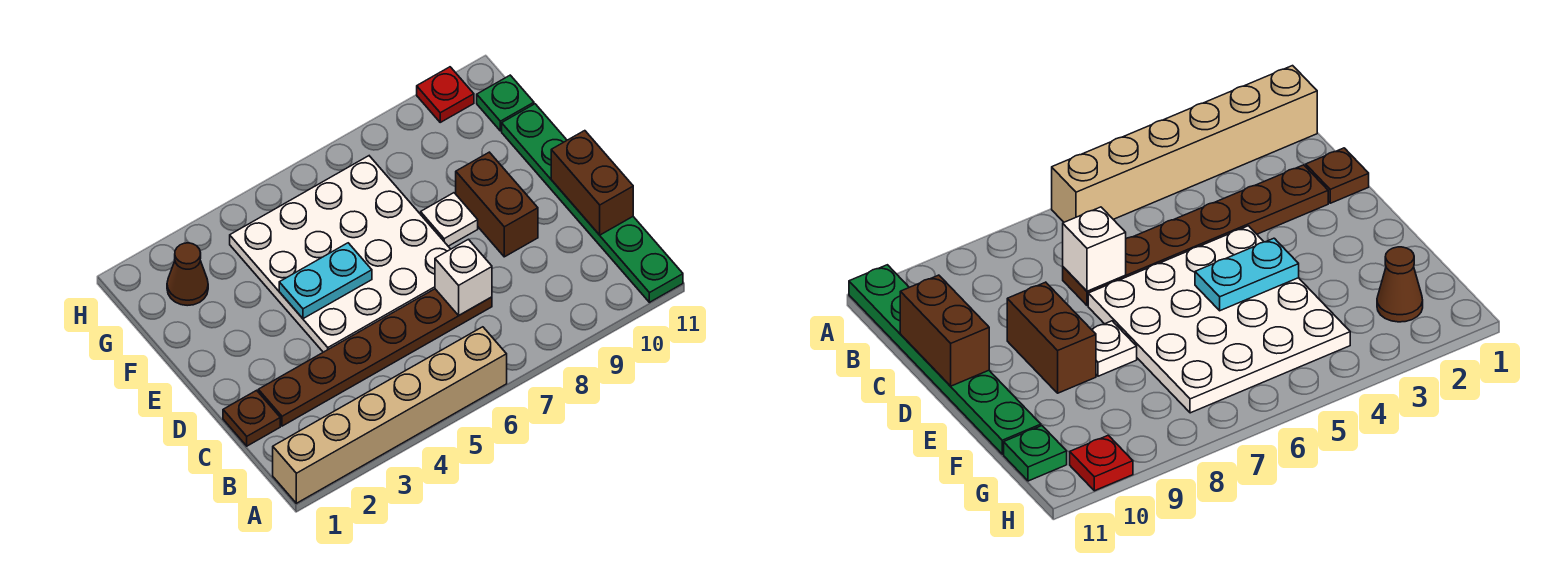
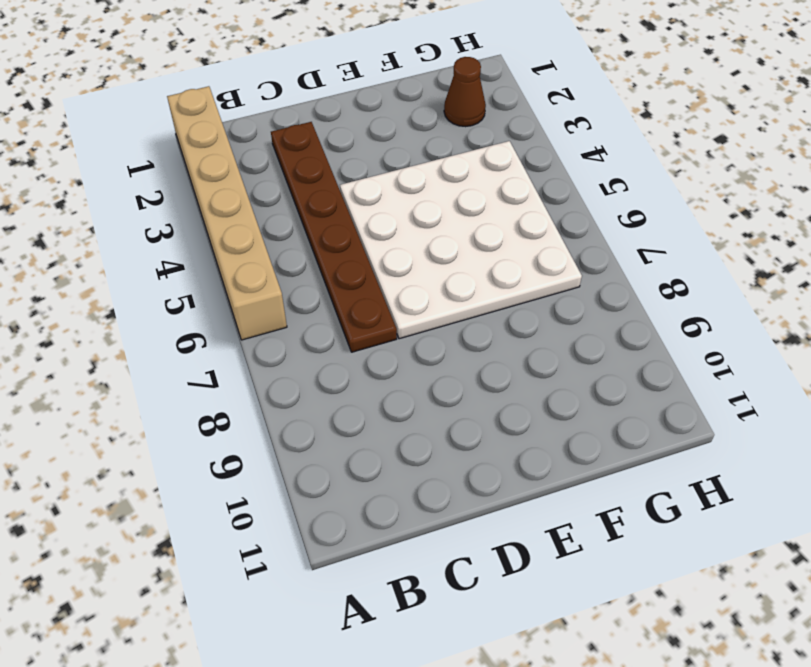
none -> green plate A11:F11 level 1
none -> brown plate C1 level 1
none -> brown brick D9:E9 level 1

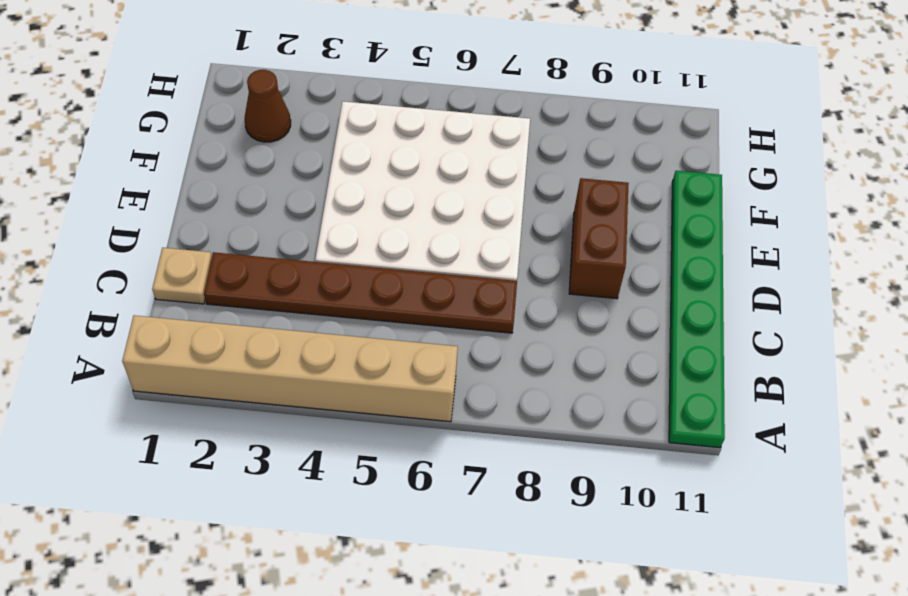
tan plate C1 level 1 -> brown plate C1 level 1
none -> white plate E8 level 1
none -> green plate G11 level 1
none -> red plate H10 level 1

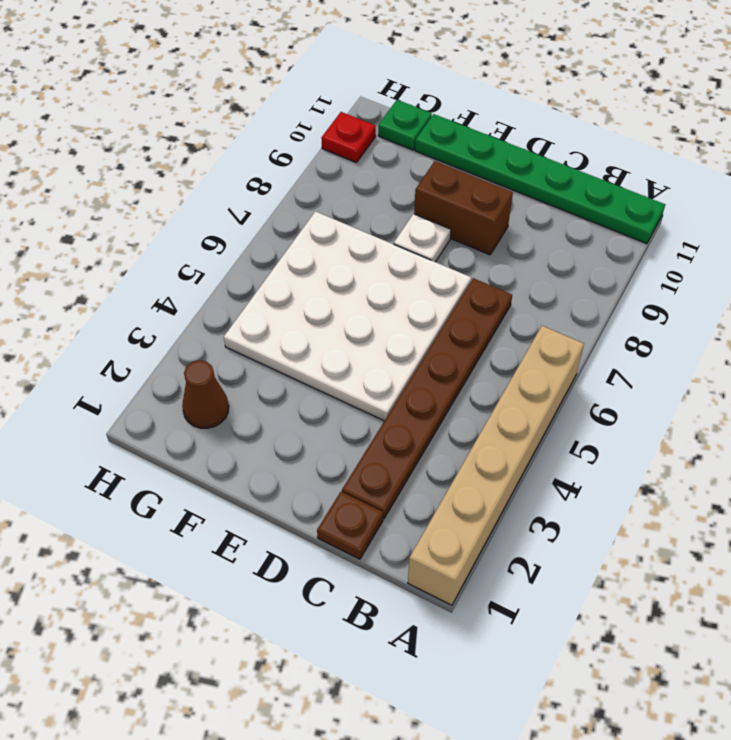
none -> white brick C7 level 2
none -> brown brick C11:D11 level 2
none -> cyan plate E4:E5 level 2

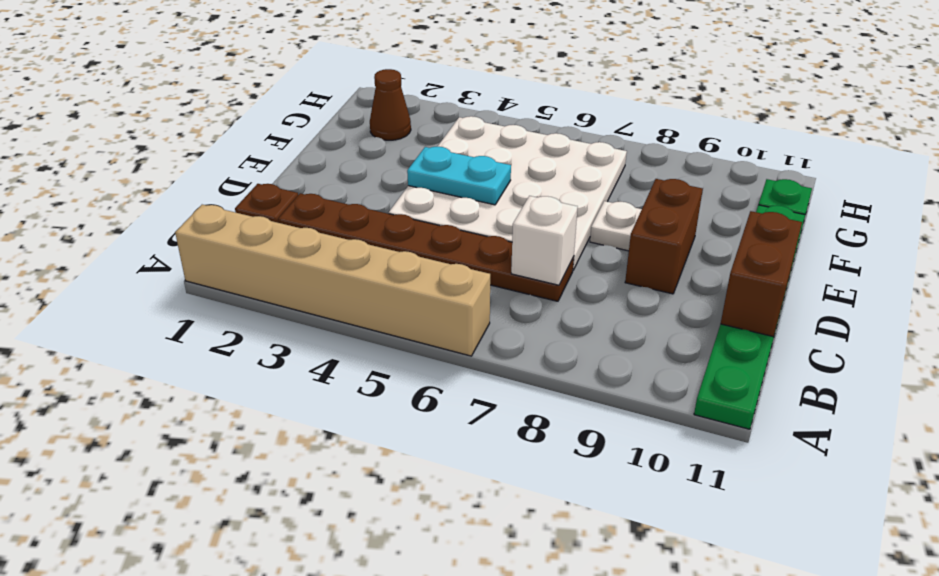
none -> red plate H10 level 1

